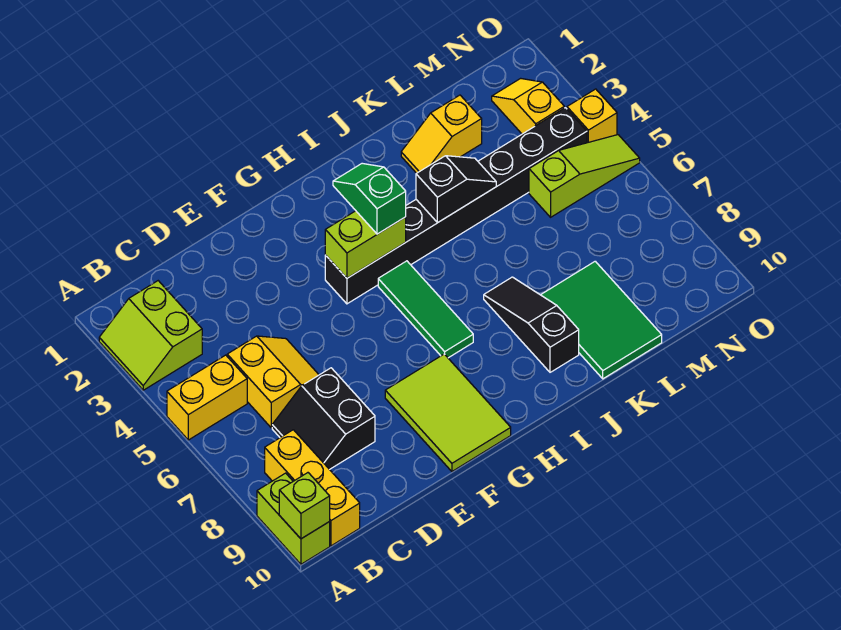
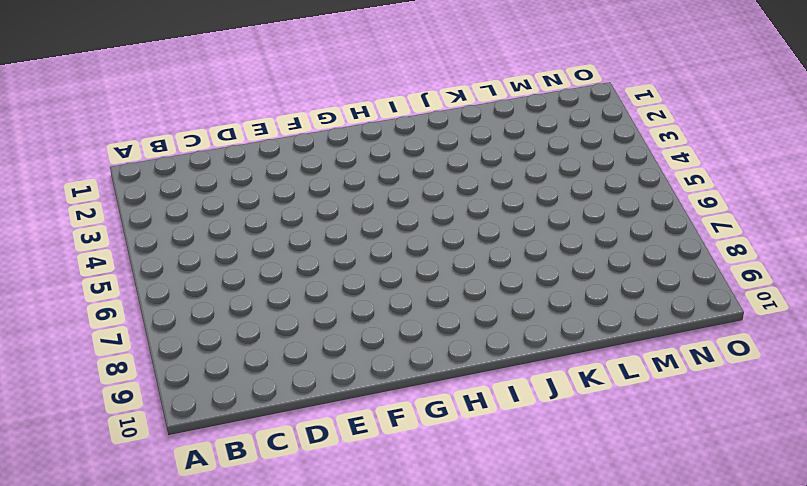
none -> lime slope A2:B3 level 1 top B
none -> yellow brick A5:B5 level 1
none -> lime brick A9:A10 level 1

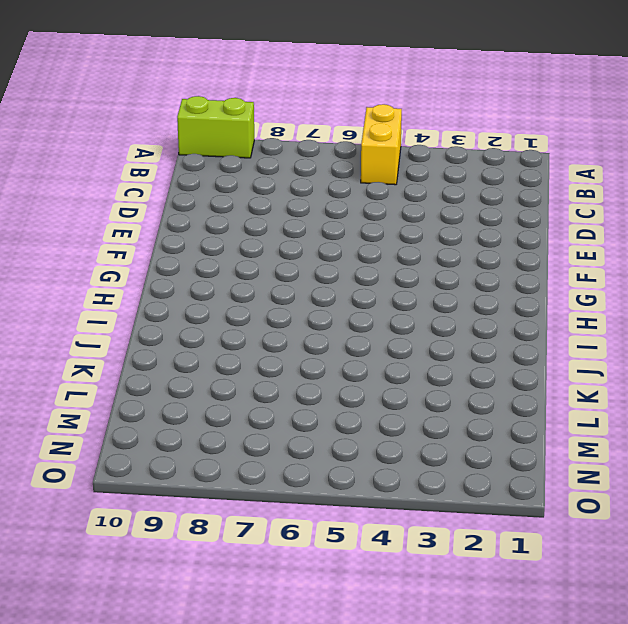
none -> lime slope A2:B3 level 1 top B
none -> yellow brick B8:B10 level 1
none -> yellow slope C5:D6 level 1 top C

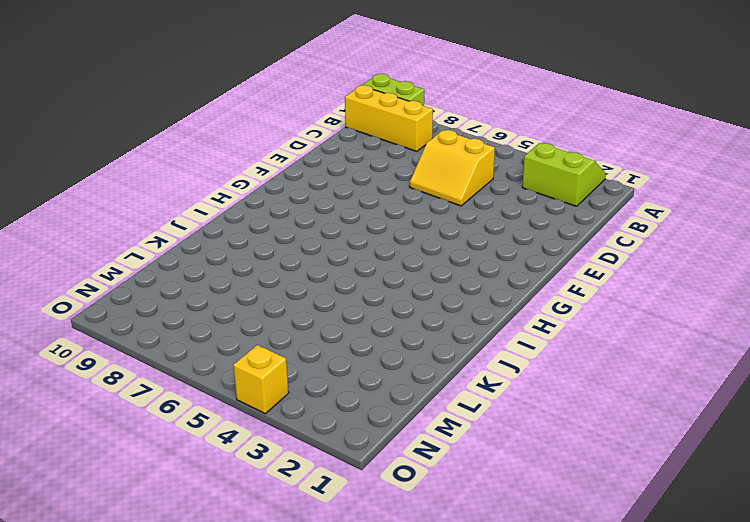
none -> yellow brick A5:B5 level 1
none -> black slope C7:D8 level 1 top D
none -> lime tile F8:G10 level 1

